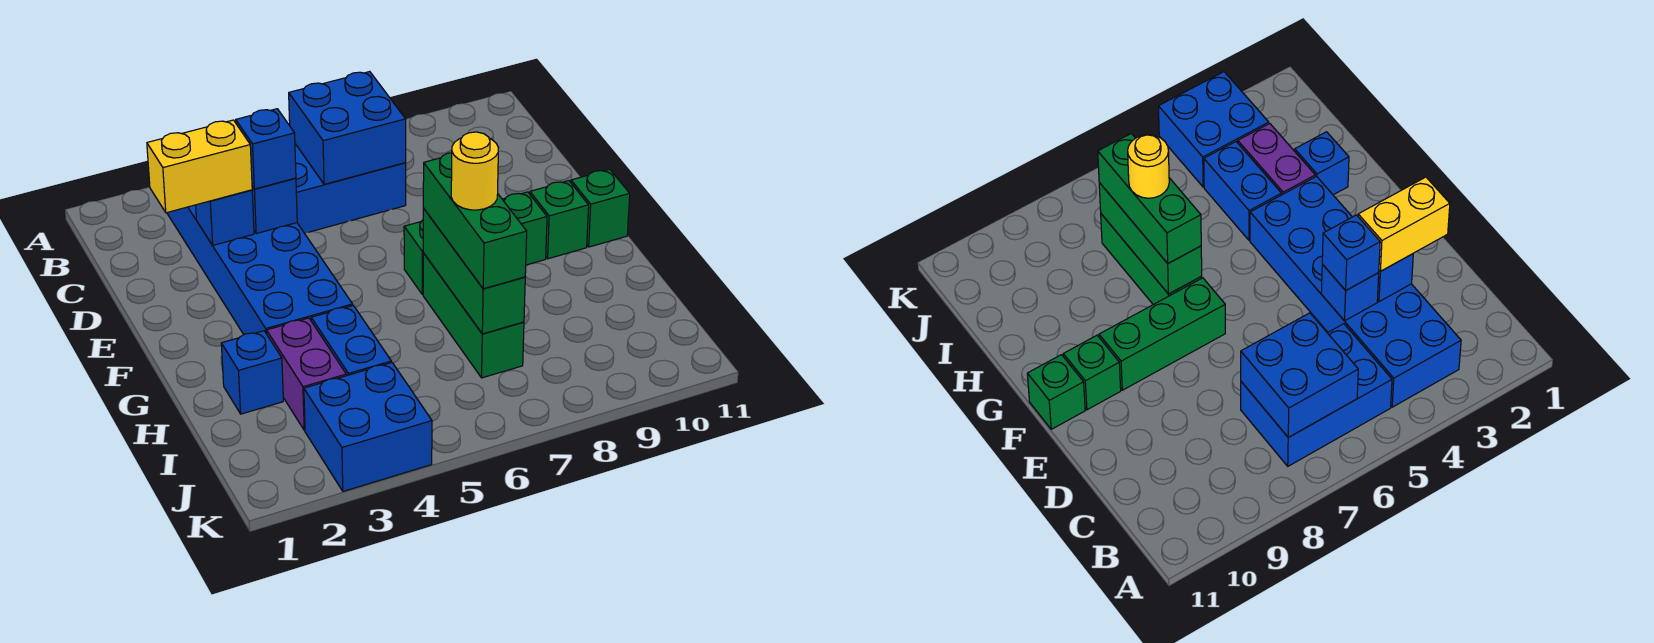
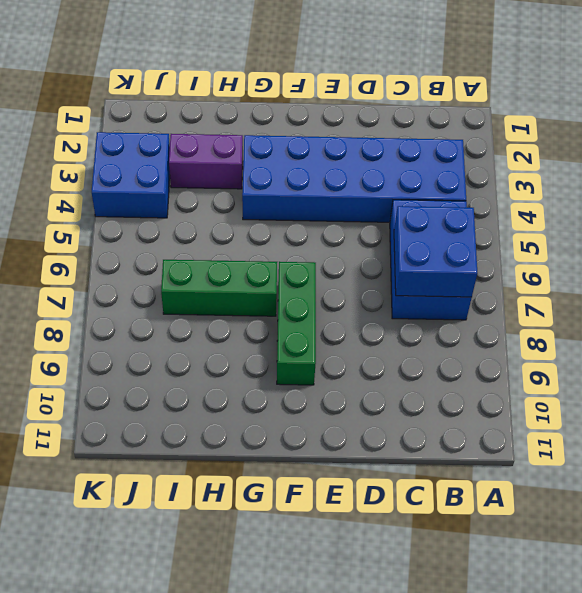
none -> green brick F10 level 1
none -> green brick F11 level 1
none -> blue brick H2 level 1

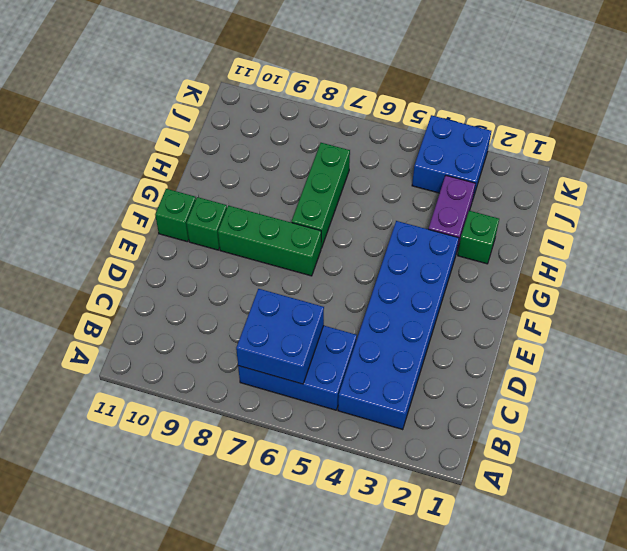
green brick H2 level 1 -> blue brick H2 level 1
none -> blue brick H4:I4 level 1
none -> blue brick D3 level 2
none -> blue brick D4 level 2

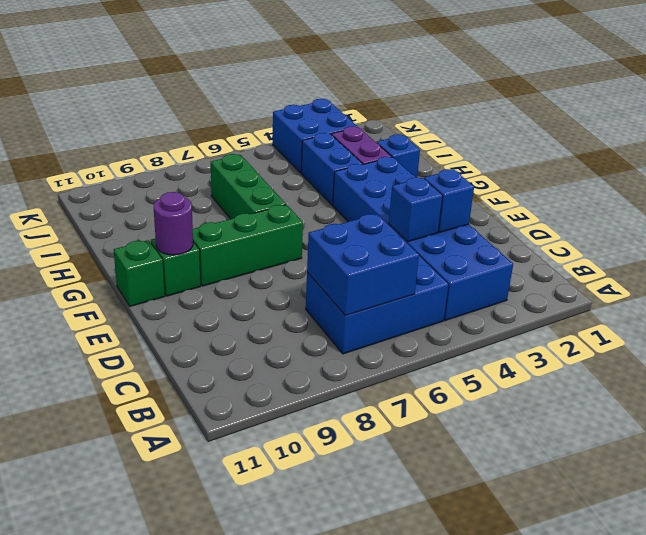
purple round brick F10 level 2 -> none
none -> green brick G7:I7 level 2
none -> yellow brick D2:D3 level 3
none -> blue brick D4 level 3

